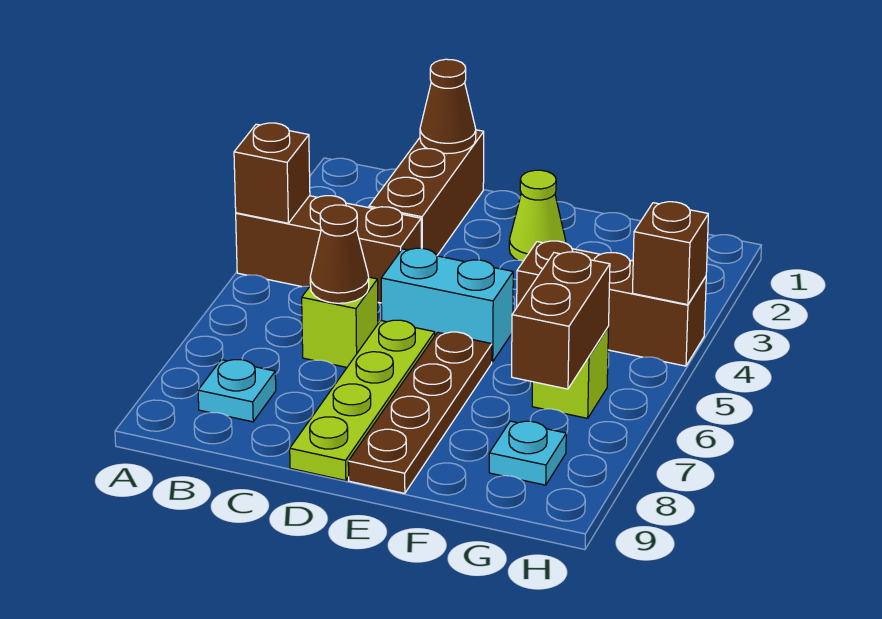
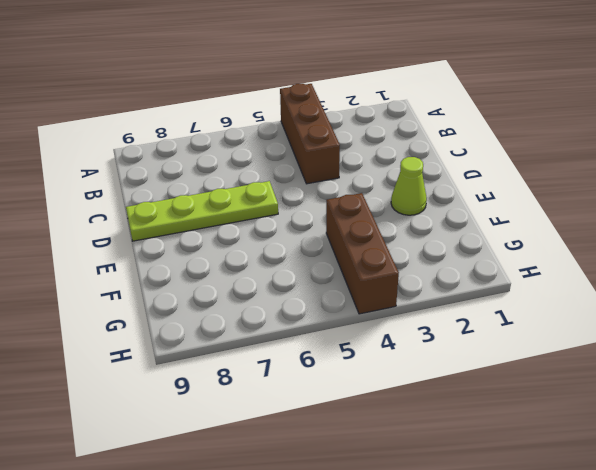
none -> cyan plate B8 level 1
none -> brown brick C1:C3 level 1
none -> lime brick C6 level 1

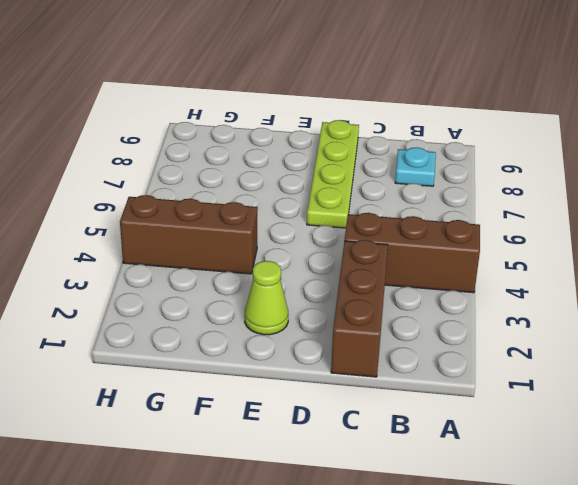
none -> lime brick C6 level 1
none -> cyan brick D5:E5 level 1
none -> brown plate E6:E9 level 1

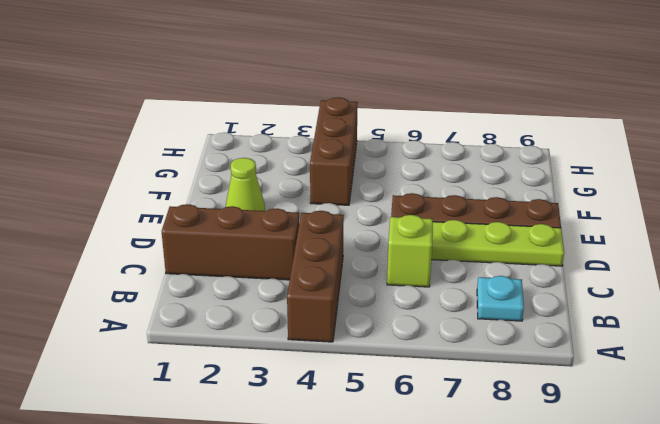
none -> cyan brick D5:E5 level 1
none -> lime brick G6 level 1
none -> cyan plate G8 level 1

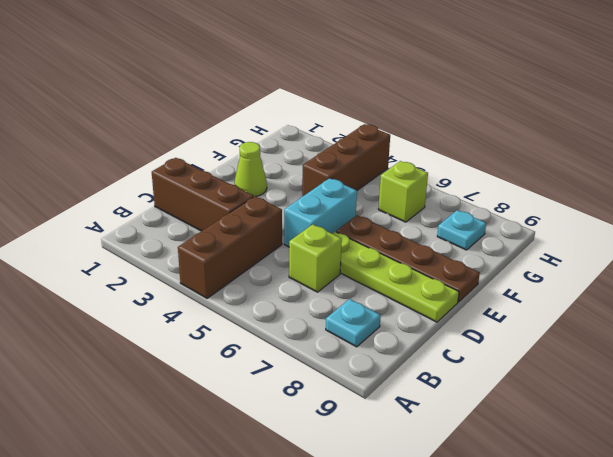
none -> brown brick A4 level 2
none -> brown cone C1 level 2
none -> brown cone C6 level 2

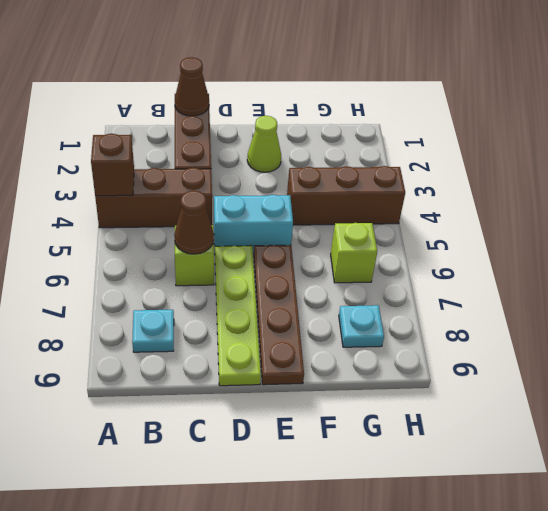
none -> brown brick G6:G7 level 2
none -> brown brick H4 level 2

